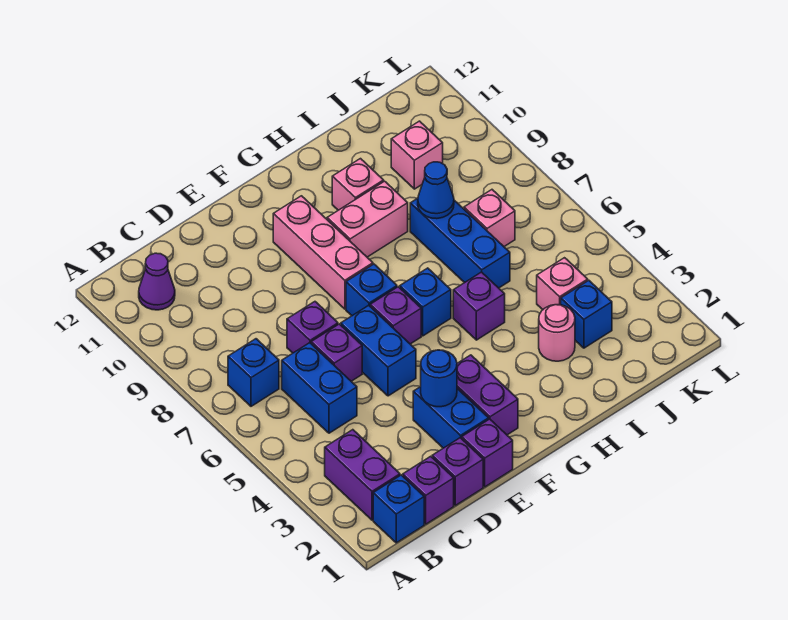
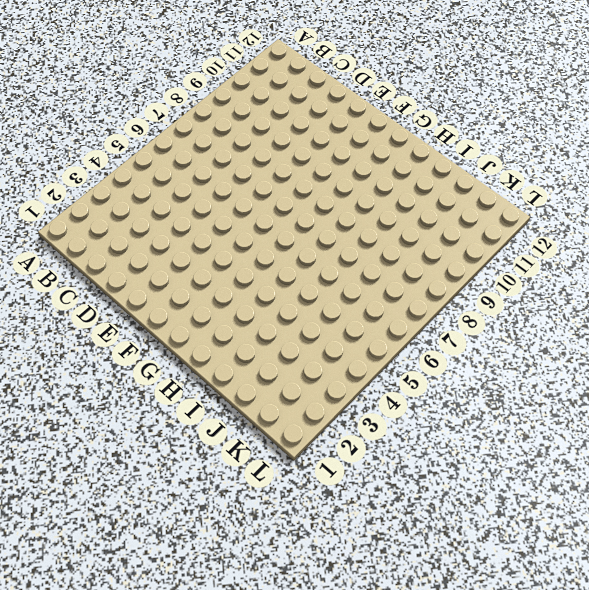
none -> blue brick B1 level 1
none -> purple brick B2:B3 level 1
none -> blue brick B7 level 1

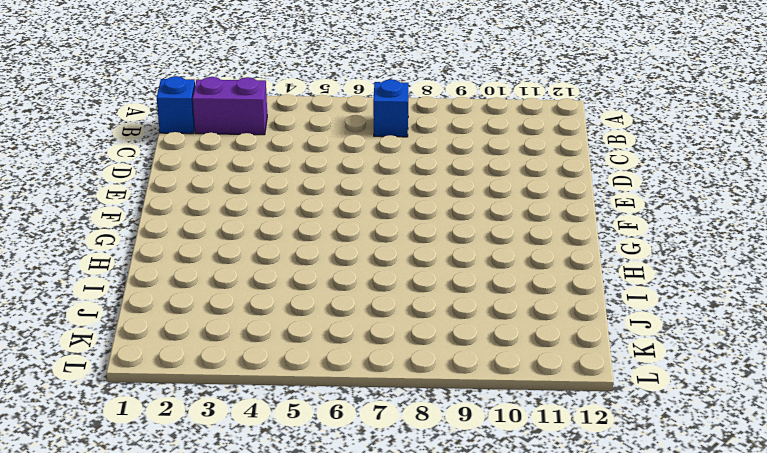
none -> purple cone B11 level 1
none -> purple brick C1 level 1
none -> blue brick C5:C6 level 1

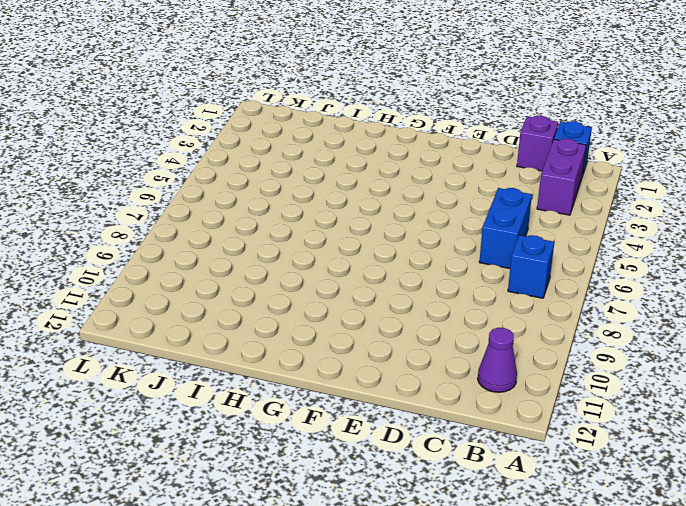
none -> purple brick D1 level 1
none -> purple brick D6 level 1
none -> purple brick D7 level 1

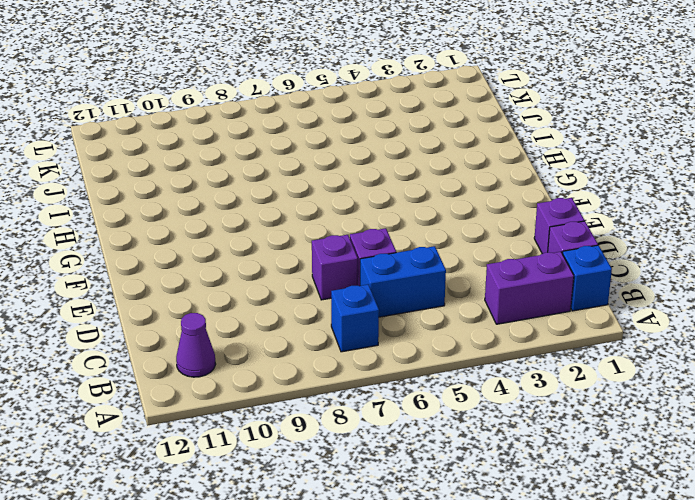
none -> purple brick E1 level 1
none -> blue brick E2:E3 level 1
none -> blue brick E5:E6 level 1

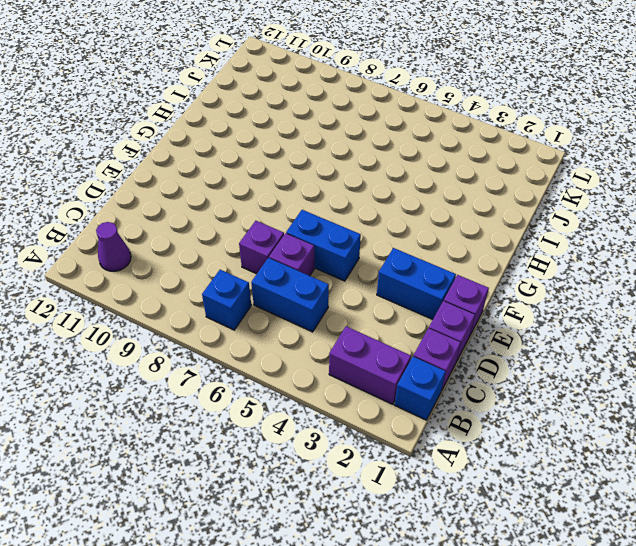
none -> purple brick F2:F3 level 1
none -> purple brick F6 level 1
none -> blue brick F7 level 1

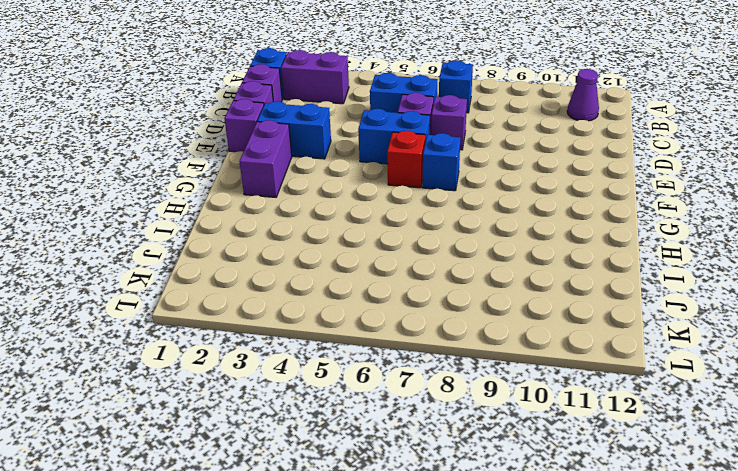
purple brick F2:G2 level 1 -> purple brick F2:F3 level 1
red brick F6 level 1 -> purple brick F6 level 1
none -> pink brick F8:F10 level 1
none -> blue brick G6 level 1
none -> pink brick G9:H9 level 1

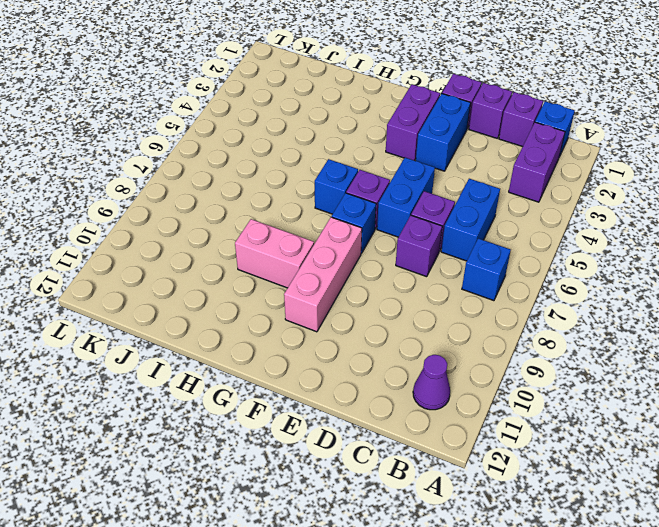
none -> purple brick H5 level 1
none -> pink brick H10 level 1
none -> pink round brick I3 level 1

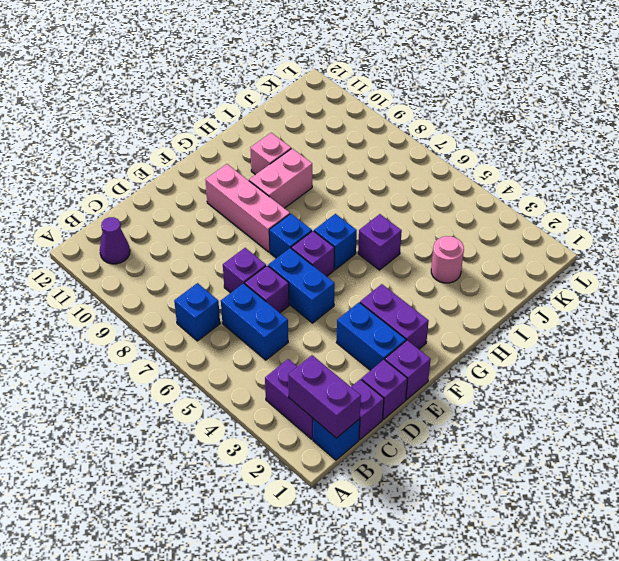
purple brick B1:B2 level 2 -> none
none -> blue brick I6:I8 level 1
none -> blue brick J3 level 1
none -> pink brick J4 level 1

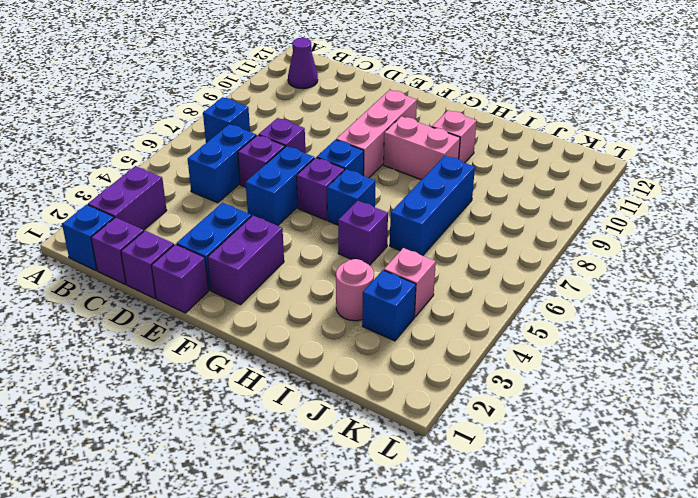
none -> pink brick J7 level 1
none -> pink brick J10 level 1
none -> blue round brick E3 level 2

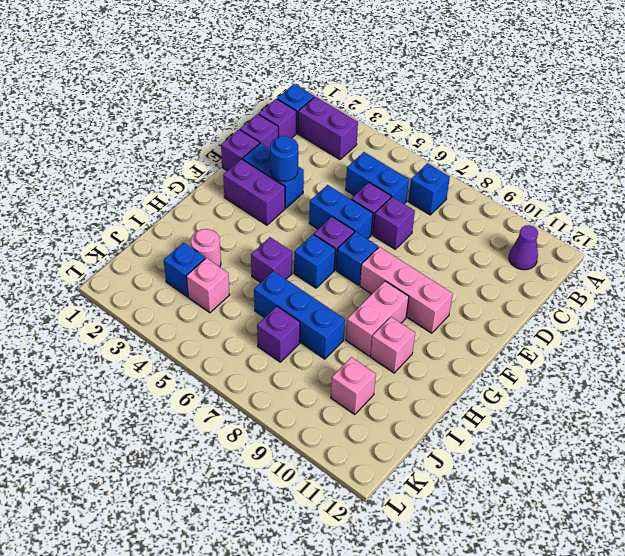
purple brick J7 level 1 -> pink brick J7 level 1
none -> blue cone I8 level 2

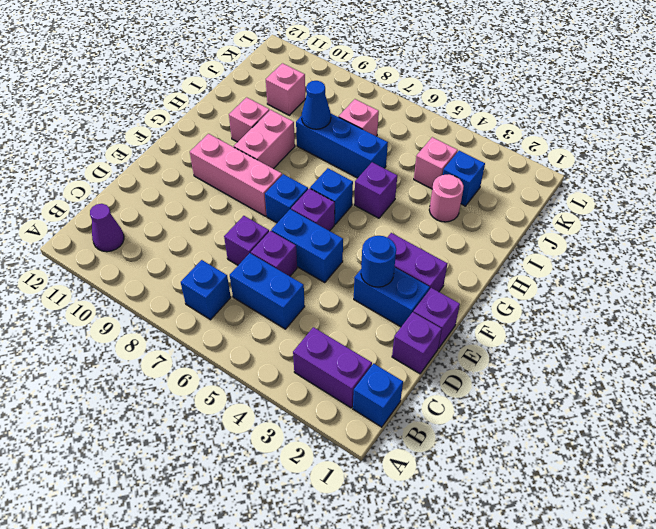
none -> purple brick C1 level 1

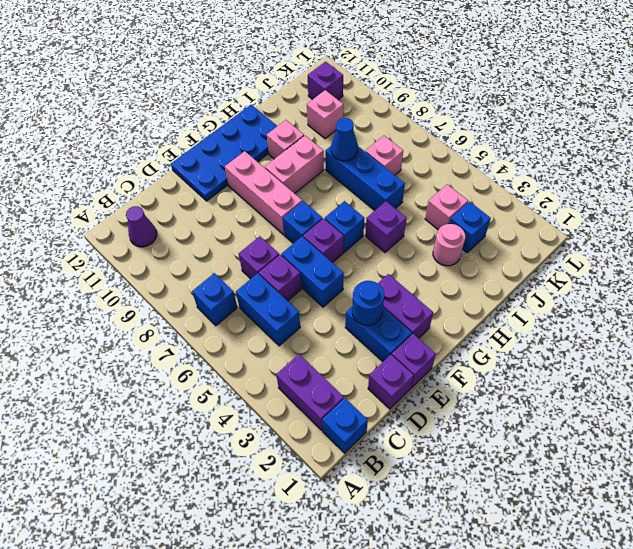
blue plate E11:H12 level 1 -> none
purple brick K11 level 1 -> purple brick C1 level 1

